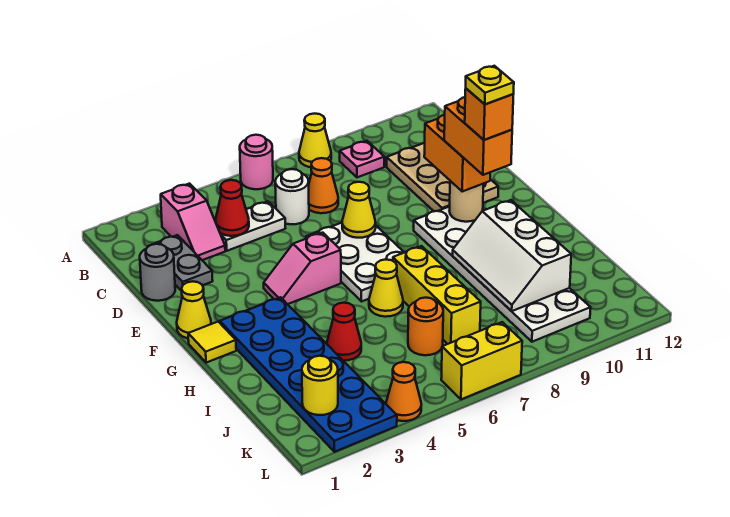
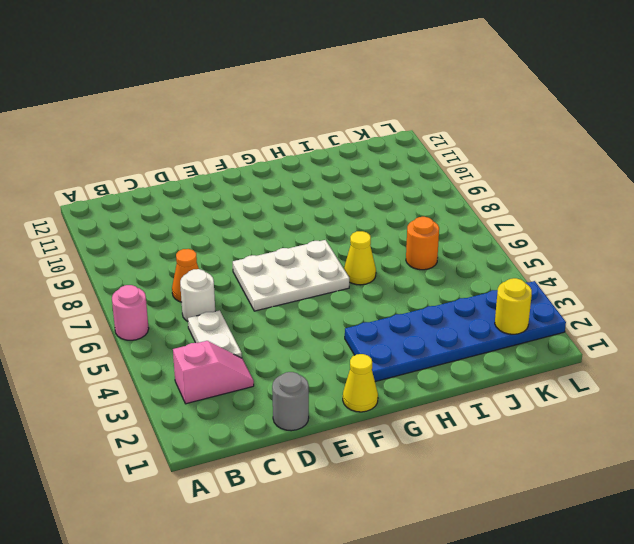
none -> yellow cone A8 level 1
none -> pink plate B9 level 1
none -> grey plate C2:D2 level 1
none -> tan plate C10:E11 level 1

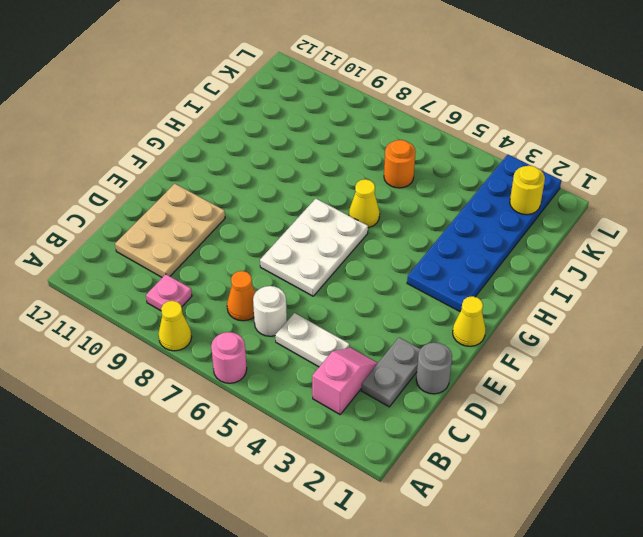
none -> pink slope F4:F5 level 1 top 5
none -> white plate F9:K10 level 1
none -> yellow tile G1 level 1
none -> yellow brick H7:J7 level 1

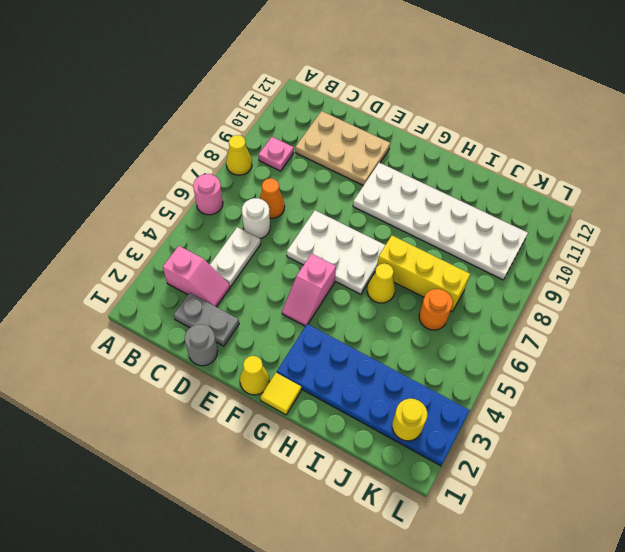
none -> red cone I4 level 1
none -> orange cone L4 level 1
none -> yellow brick L6:L7 level 1
none -> red cone C4 level 2

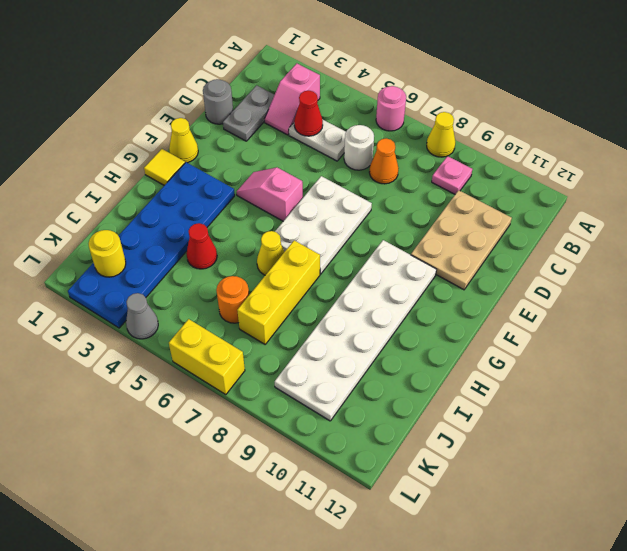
grey cone L4 level 1 -> orange cone L4 level 1
none -> yellow cone E7 level 2
none -> tan round brick F10 level 2
none -> white slope H9:J10 level 2 top 10
none -> orange brick E10:F10 level 3

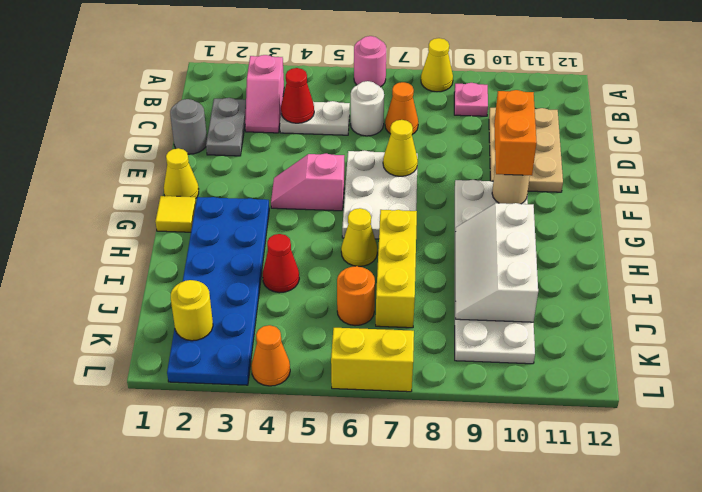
none -> orange brick F10:G10 level 4
none -> orange brick G10 level 5
none -> yellow plate G10 level 6

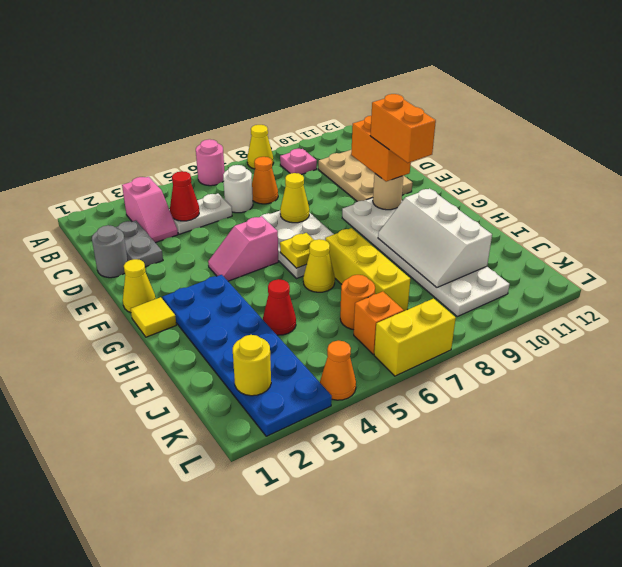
yellow plate G6 level 2 -> yellow plate G10 level 6
orange brick K6 level 1 -> orange brick G10 level 5

